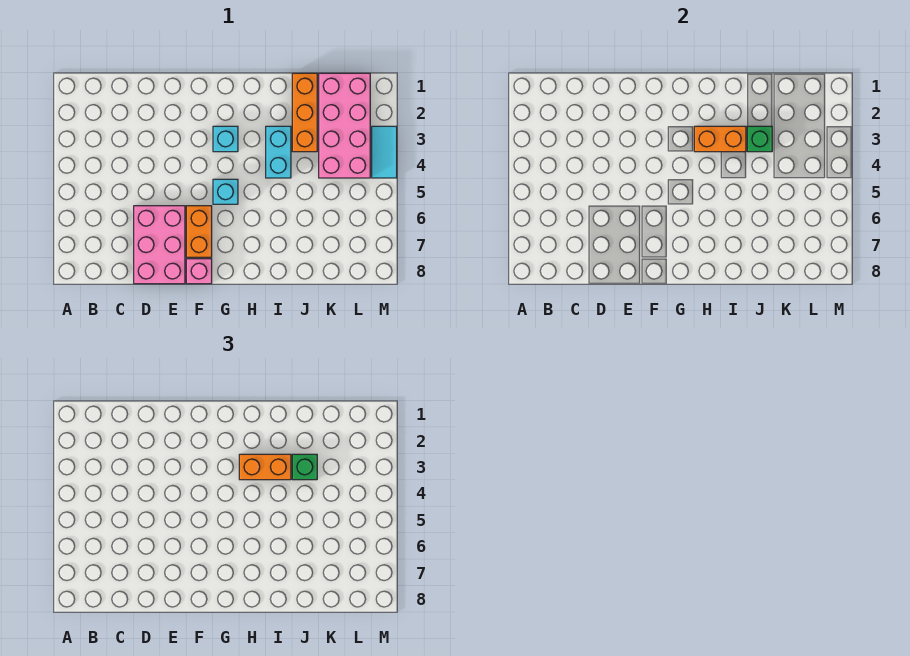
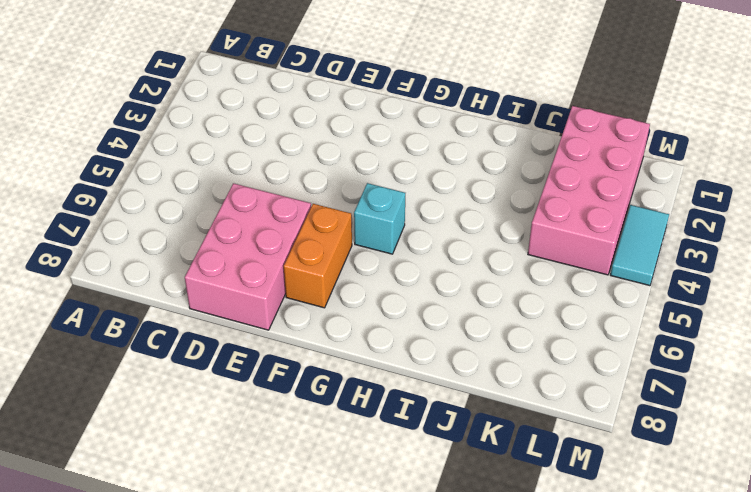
none -> pink brick F8 level 1
none -> cyan brick G3 level 1
none -> cyan brick I3:I4 level 1

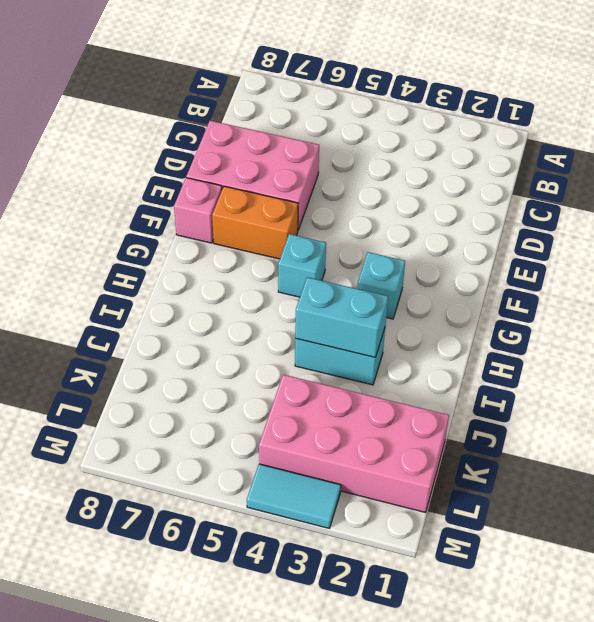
cyan brick I3:I4 level 2 -> orange brick H3:I3 level 2
none -> orange brick J1:J3 level 1
none -> green brick J3 level 2
none -> orange brick H3:I3 level 3

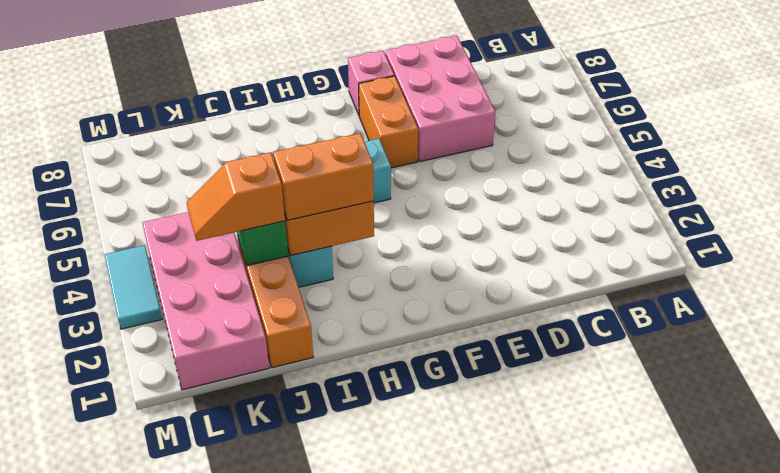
orange slope J3:K3 level 3 top J -> green brick J3 level 3
none -> cyan brick G3 level 1

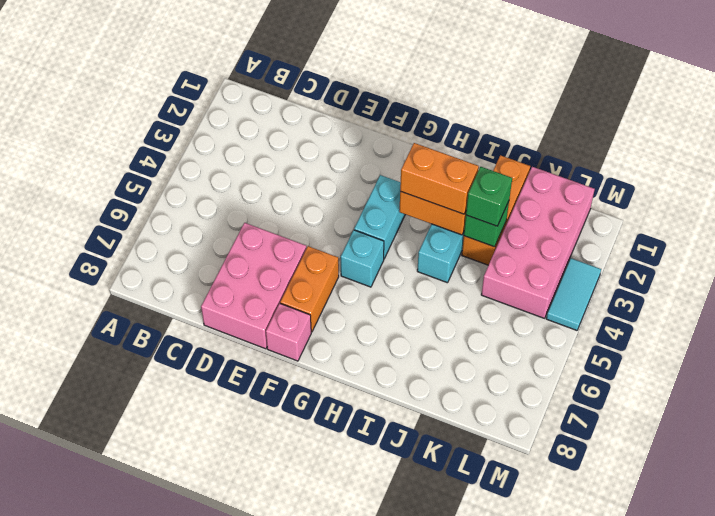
cyan brick G3:G4 level 1 -> cyan brick G3 level 1

